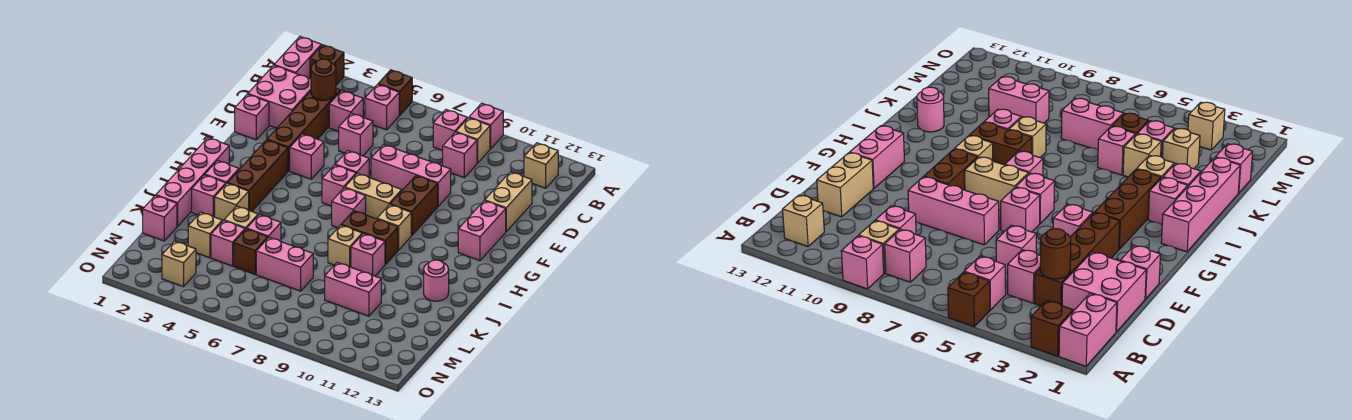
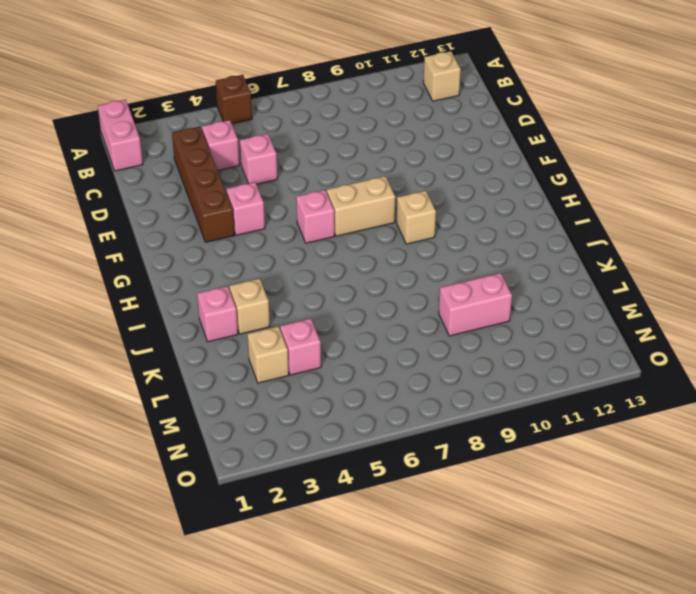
none -> brown brick A2 level 1
none -> pink brick A9 level 1
none -> pink brick B5 level 1
none -> pink brick B8 level 1

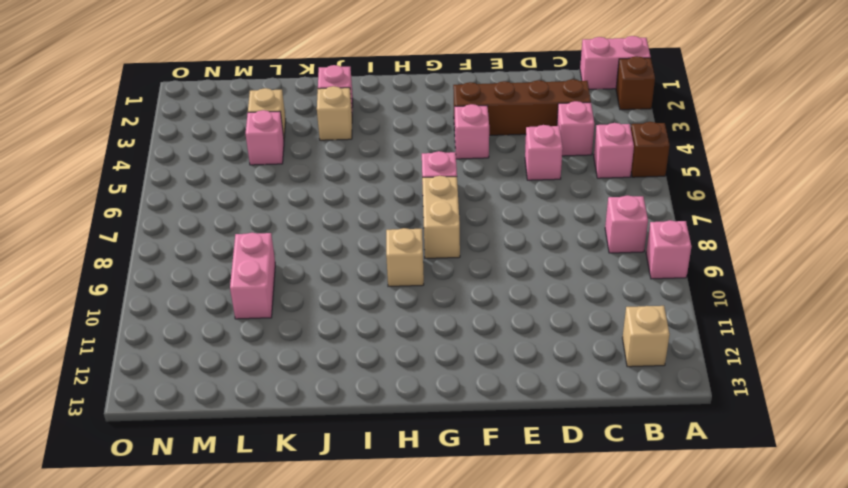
none -> tan brick B9 level 1
none -> pink brick C1:D2 level 1
none -> pink brick C9 level 1
none -> tan brick D12:E12 level 1

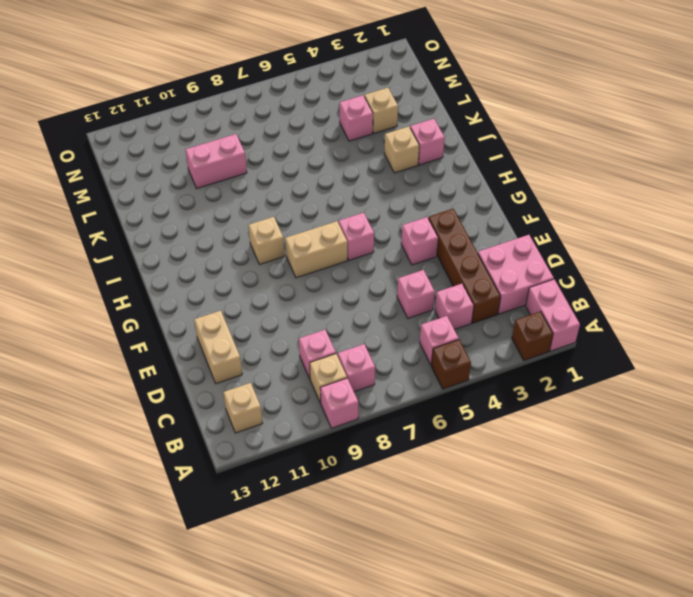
none -> pink brick E1 level 1
none -> pink brick E7:E9 level 1
none -> pink brick F6 level 1
none -> brown brick F9:G9 level 1

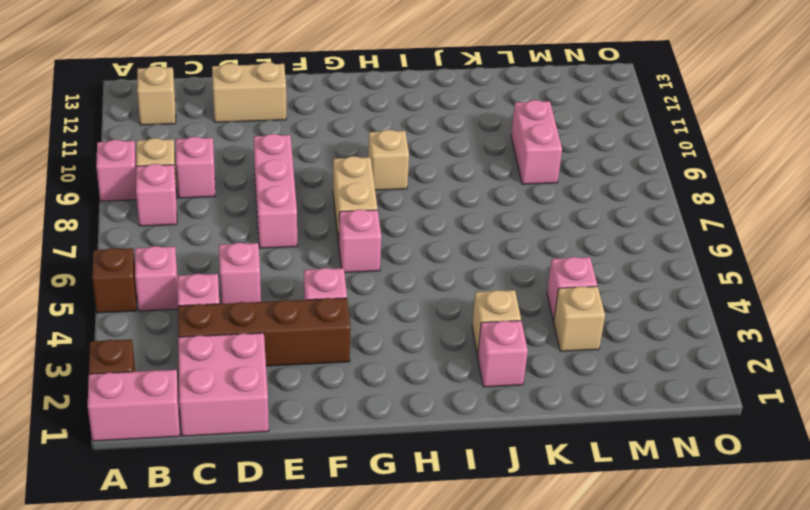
none -> pink brick E1 level 1
none -> pink brick F6 level 1
none -> brown brick F9:G9 level 1
none -> pink brick F12:G12 level 1

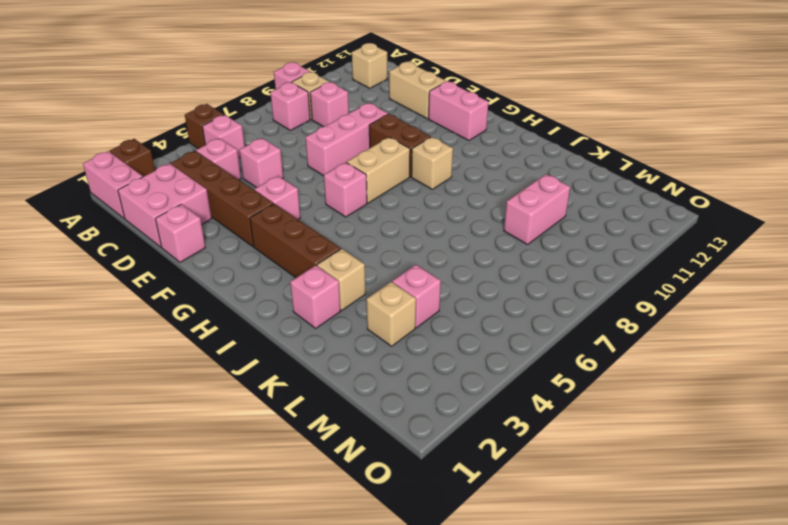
none -> pink brick F6 level 1
none -> pink brick H1:K1 level 1
none -> pink brick H7 level 1
none -> pink brick I2 level 1

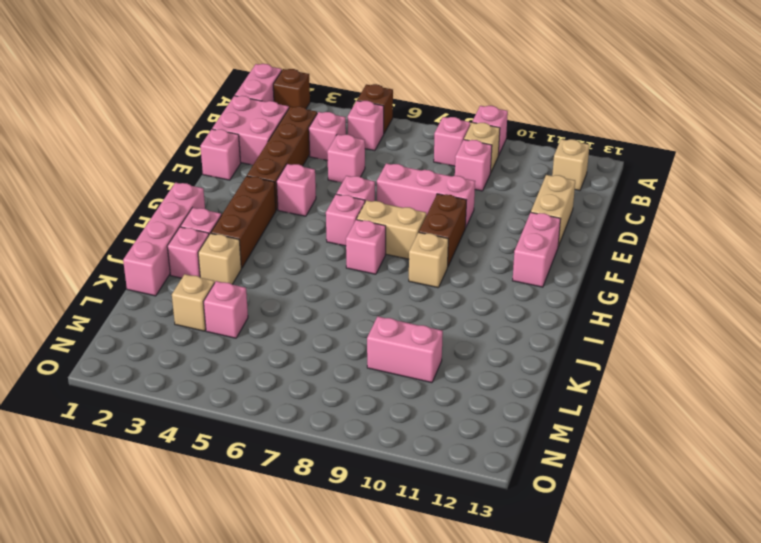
none -> brown brick I8:I9 level 1
none -> tan brick J8 level 1
none -> pink brick J9 level 1
none -> pink round brick J12 level 1

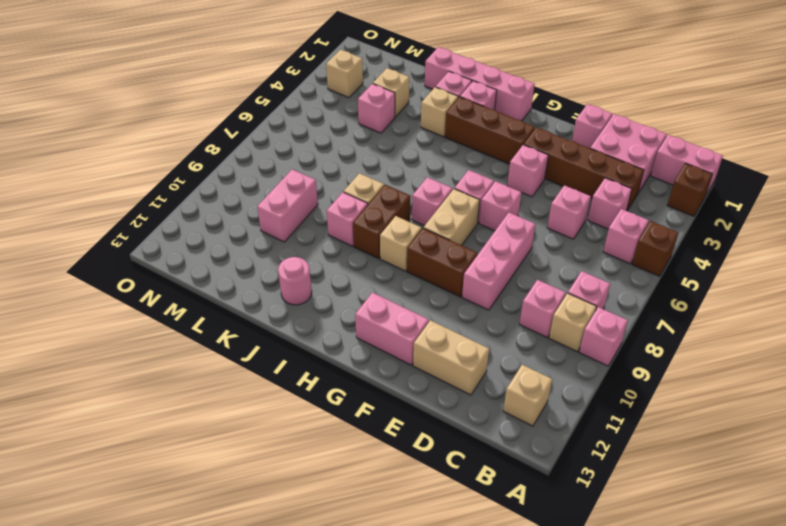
none -> tan brick K4 level 1
none -> pink brick K5 level 1
none -> pink brick L1 level 1
none -> brown brick L5 level 1

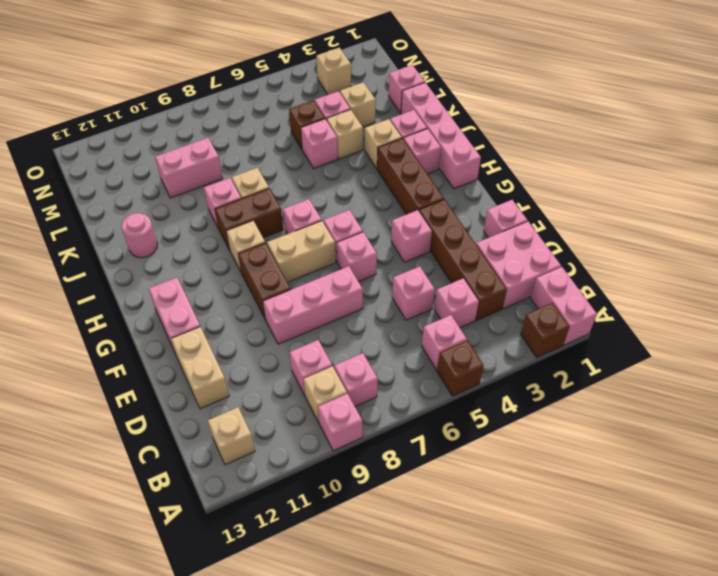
none -> pink brick L6:L7 level 1
none -> brown round brick C3 level 2

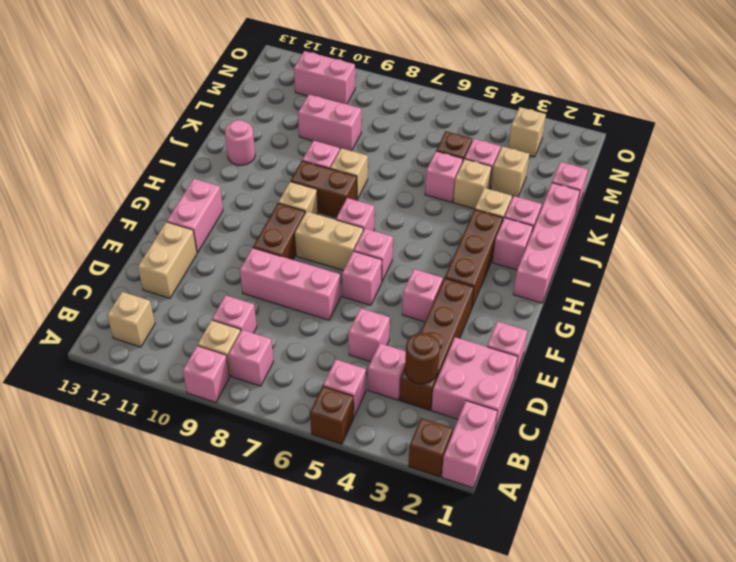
pink brick N10:N11 level 1 -> pink brick L6:L7 level 1

